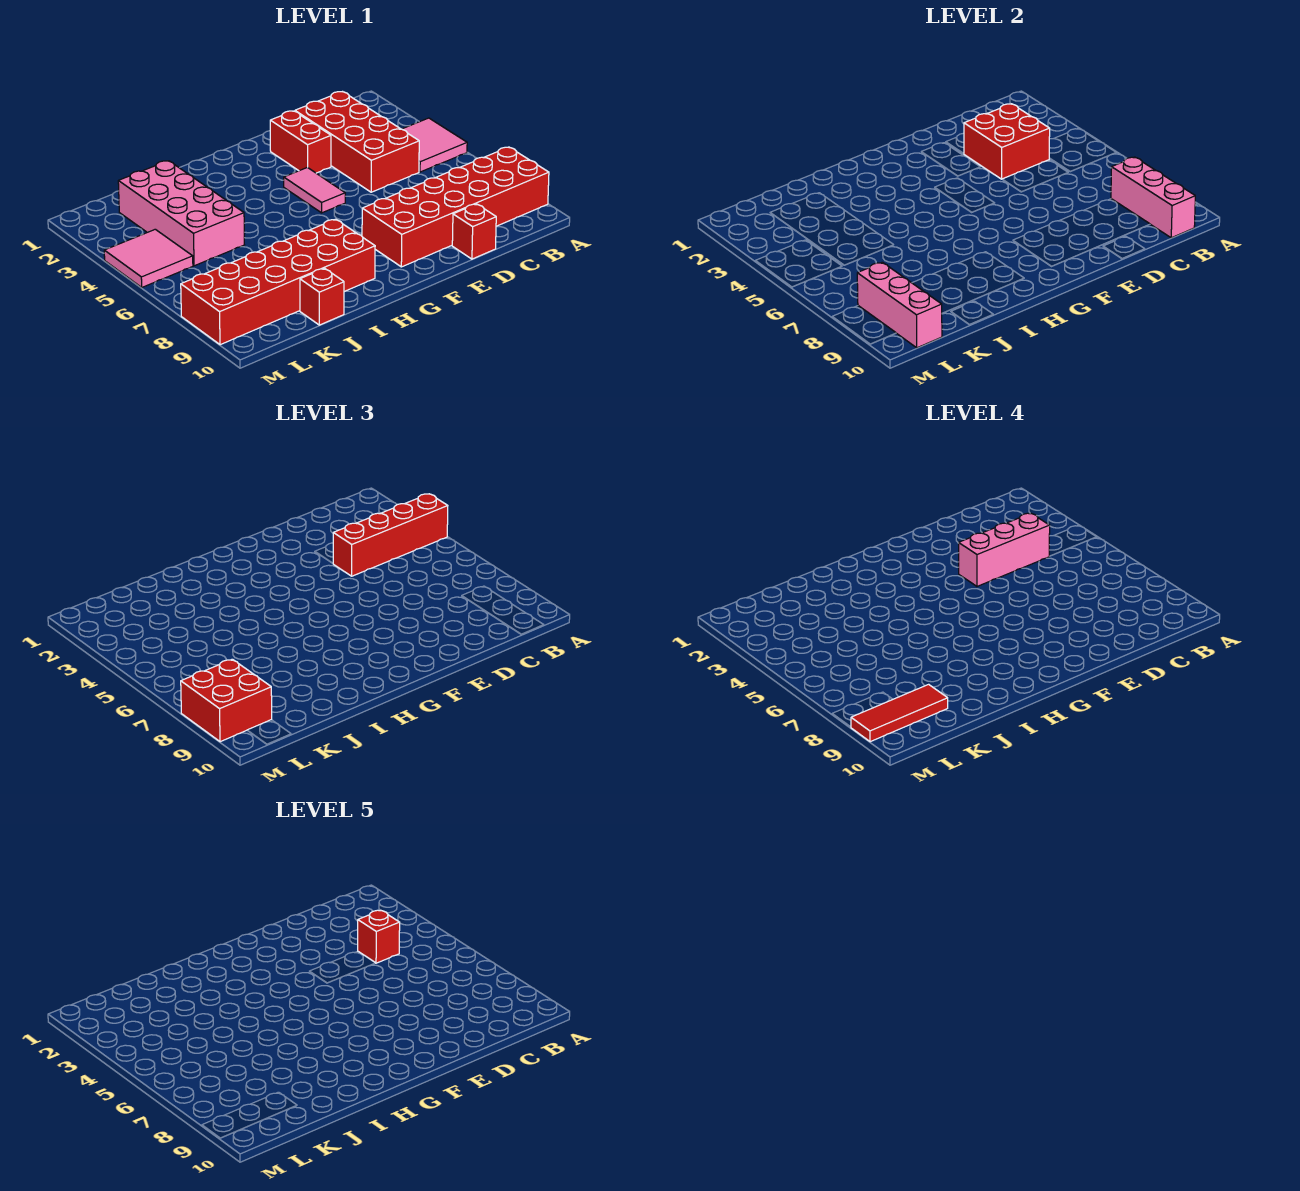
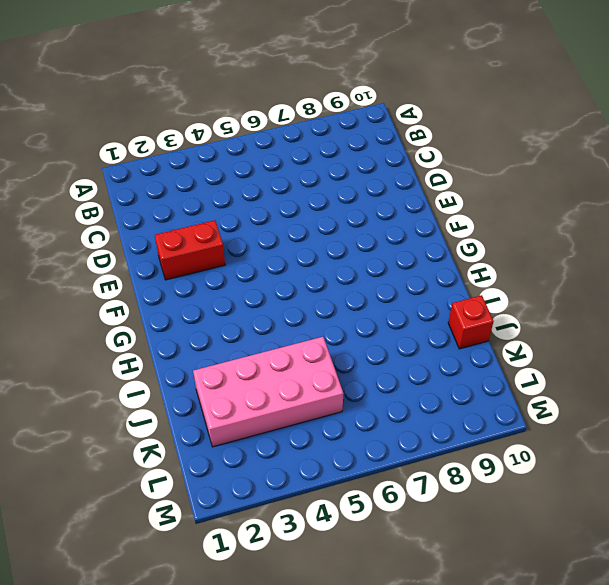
none -> pink tile A4:B5 level 1
none -> red brick A8:F9 level 1
none -> red brick C2:D5 level 1

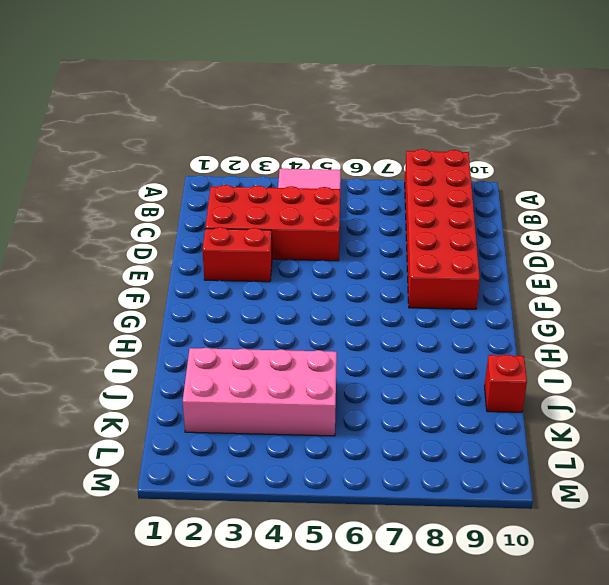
none -> red brick D10 level 1
none -> pink tile F4:F5 level 1
none -> red brick H8:M9 level 1

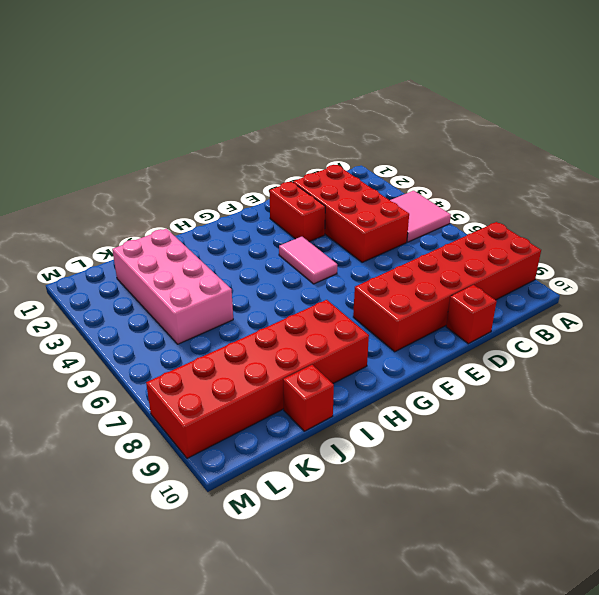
none -> pink tile L4:M5 level 1
none -> pink brick B8:B10 level 2
none -> red brick C3:D4 level 2

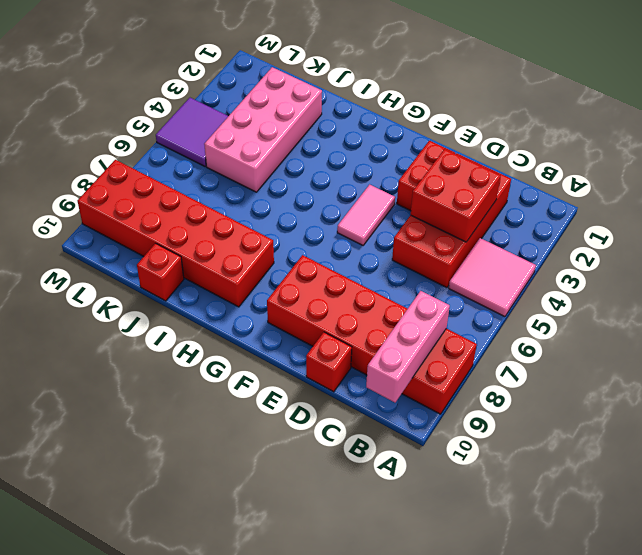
purple tile L4:M5 level 1 -> pink tile L4:M5 level 1
none -> pink brick L8:L10 level 2
none -> red brick A4:D4 level 3
none -> red brick L8:M9 level 3

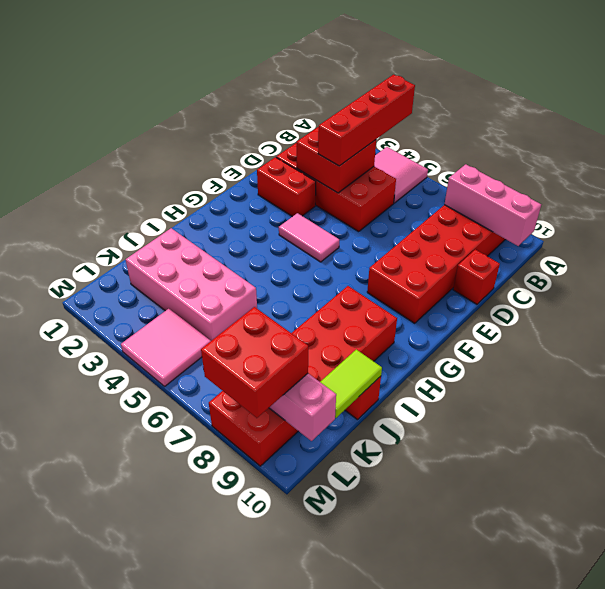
lime tile J10:K10 level 2 -> none
none -> pink brick C4:E4 level 4
none -> red tile K9:M9 level 4
none -> red brick C4 level 5

